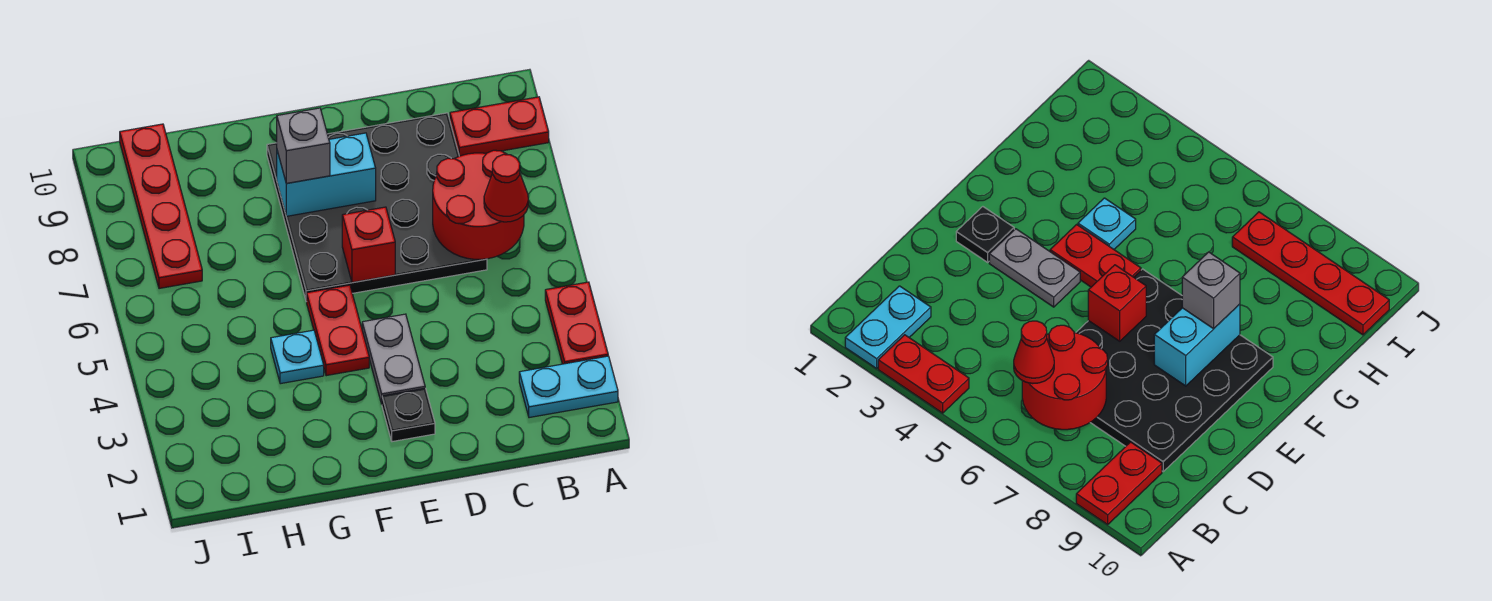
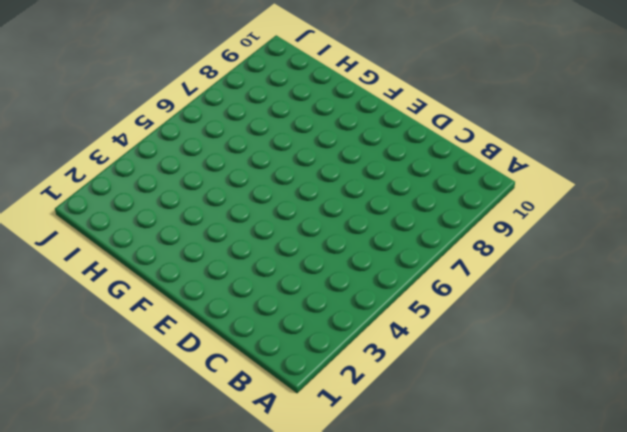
none -> cyan plate A2:B2 level 1
none -> red plate A3:A4 level 1
none -> red plate A9:B9 level 1

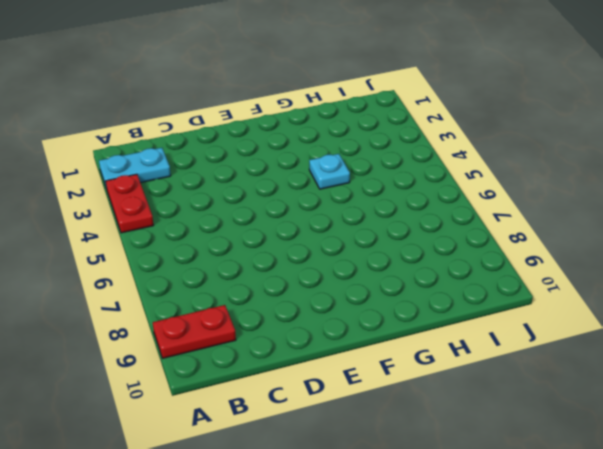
none -> black plate C6:F9 level 1
none -> black plate E2 level 1
none -> grey plate E3:E4 level 1

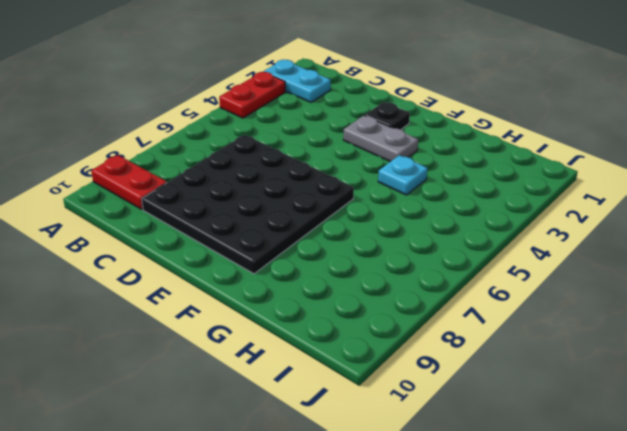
grey plate E3:F3 level 1 -> grey plate E3:E4 level 1
none -> red plate F4:F5 level 1
none -> red plate I7:I10 level 1
none -> red round brick B6:C7 level 2

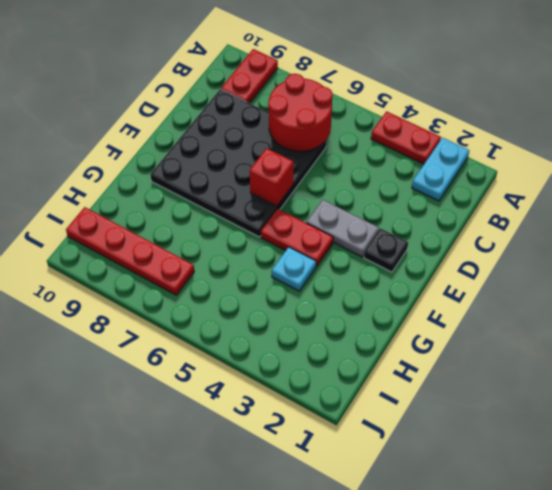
none -> cyan brick E8:F8 level 2
none -> red cone B6 level 3
none -> grey brick F8 level 3

